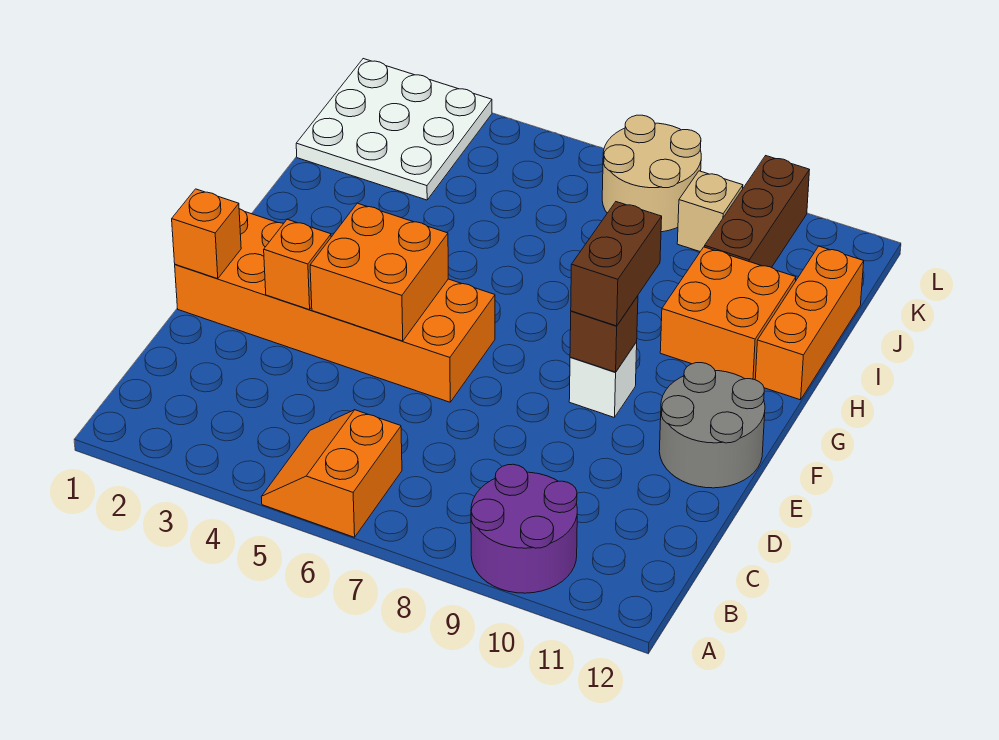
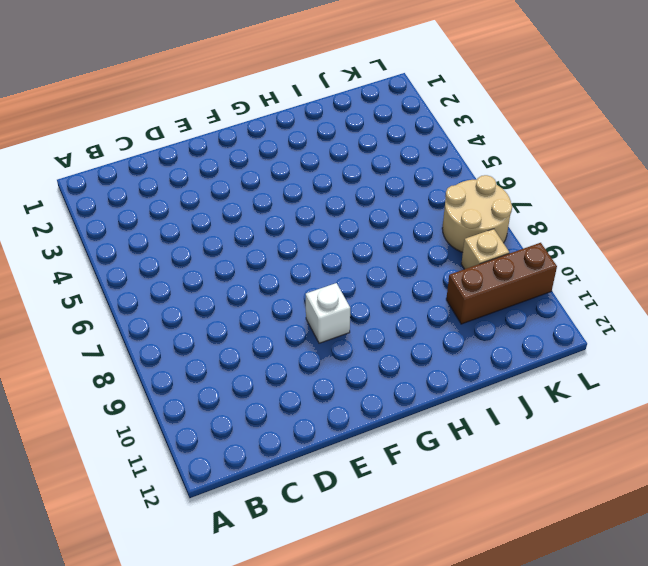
none -> orange slope A5:B6 level 1 top 6
none -> purple round brick A9:B10 level 1
none -> orange brick E1:F6 level 1

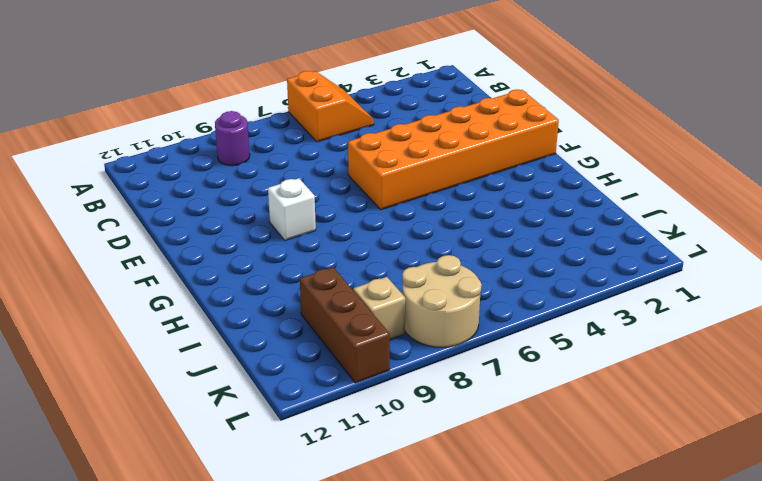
purple round brick B9 level 1 -> purple round brick A9:B10 level 1
none -> grey round brick E11:F12 level 1
none -> orange brick H10:I11 level 1
none -> orange brick H12:J12 level 1

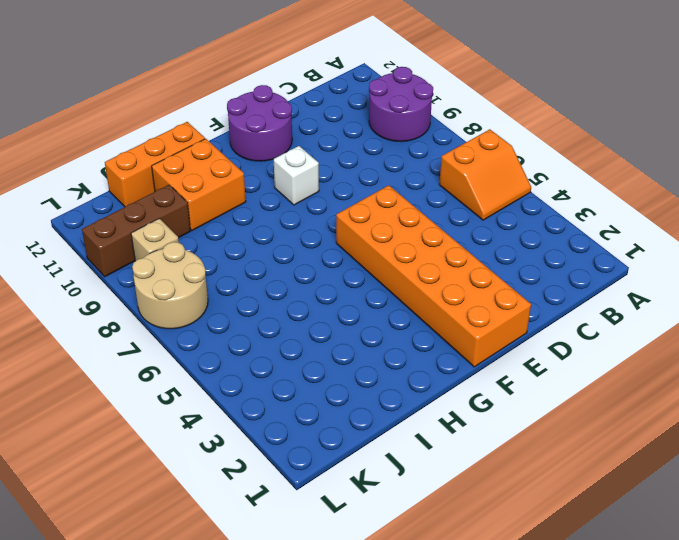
purple round brick E11:F12 level 1 -> grey round brick E11:F12 level 1
none -> white plate J1:L3 level 1
none -> orange brick E1 level 2
none -> orange brick E3 level 2

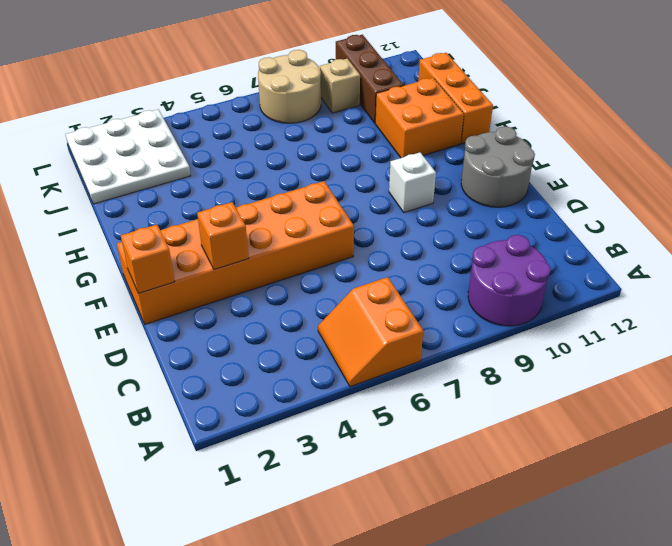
none -> orange brick E4:F5 level 2
none -> brown brick F9 level 2
none -> brown brick F9:G9 level 3

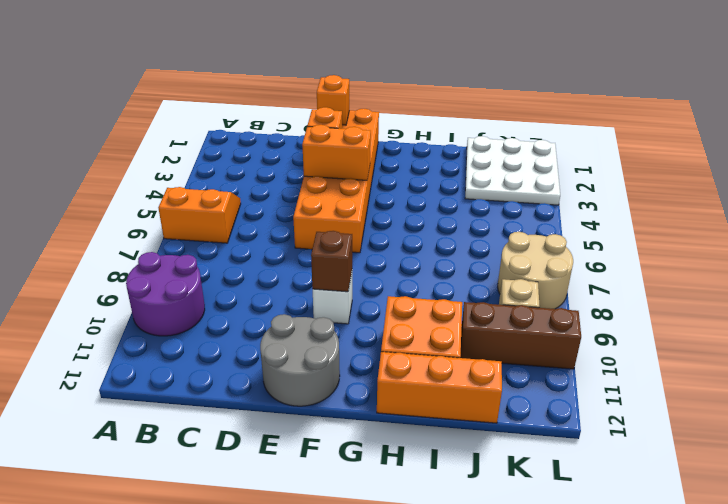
orange brick E4:F4 level 2 -> orange brick E4:F5 level 2
none -> brown brick F9:G9 level 3

